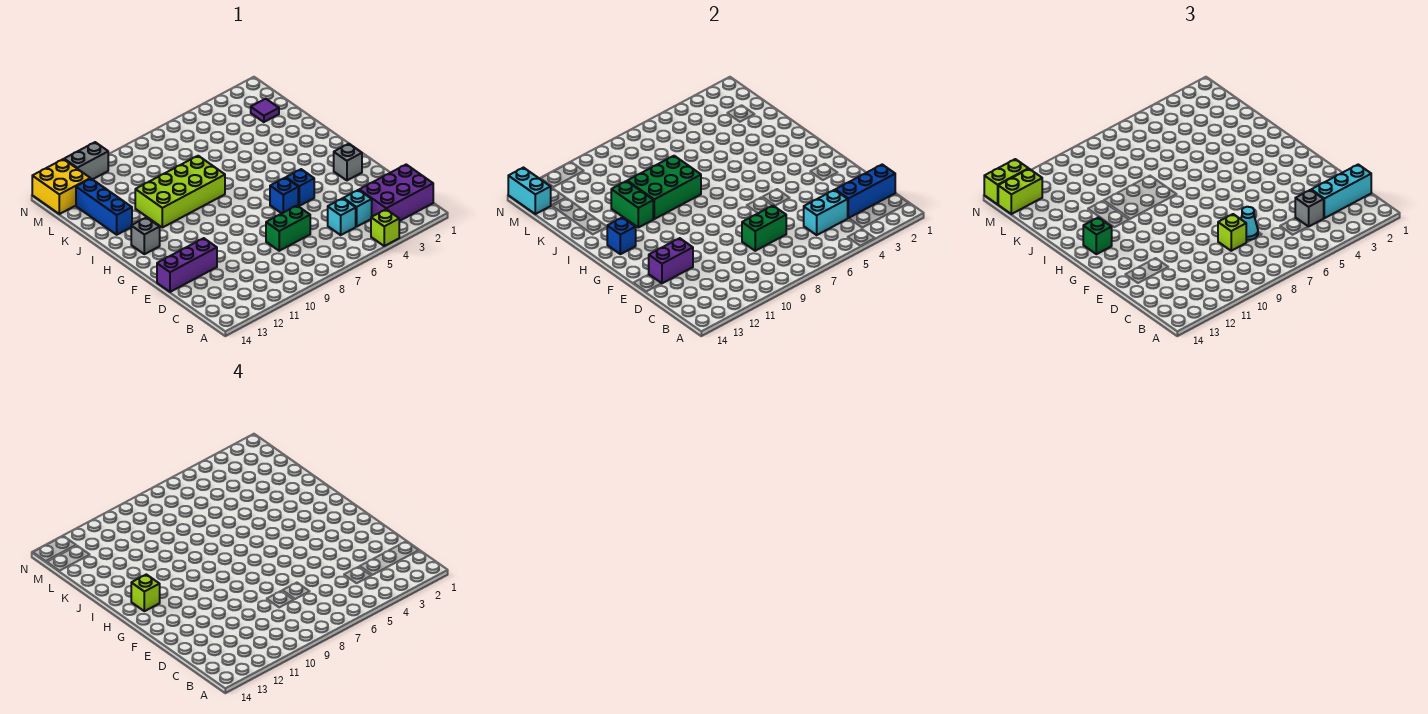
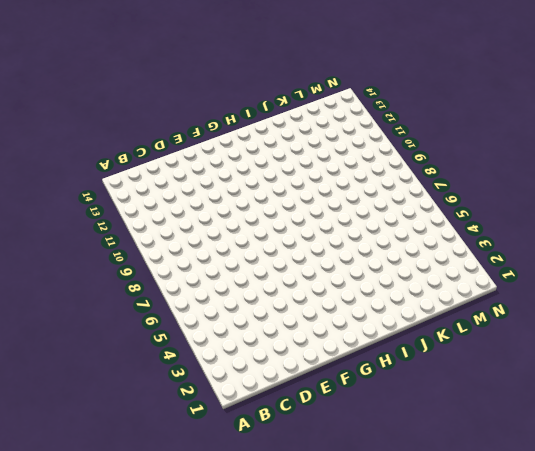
none -> lime brick A4 level 1
none -> purple brick B1:C3 level 1
none -> cyan brick C4 level 1
none -> cyan brick C5 level 1

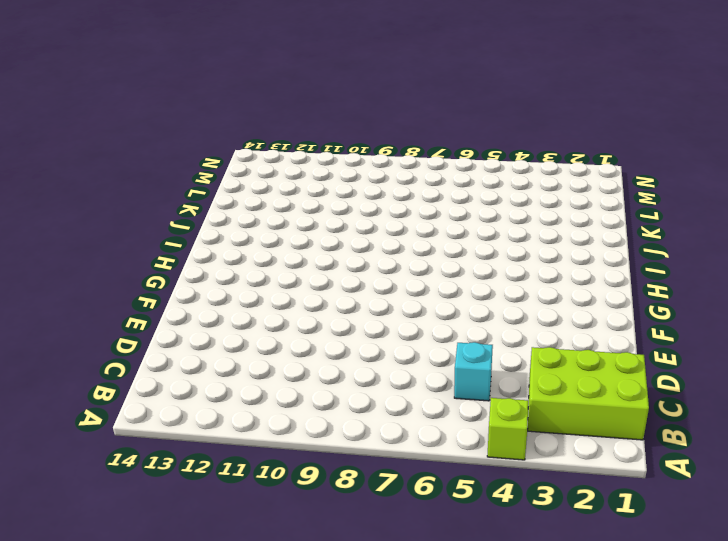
lime brick B1:C3 level 1 -> purple brick B1:C3 level 1
none -> cyan brick C4 level 1
none -> green brick D7:D8 level 1
none -> purple brick E12:E14 level 1
none -> grey brick F2 level 1

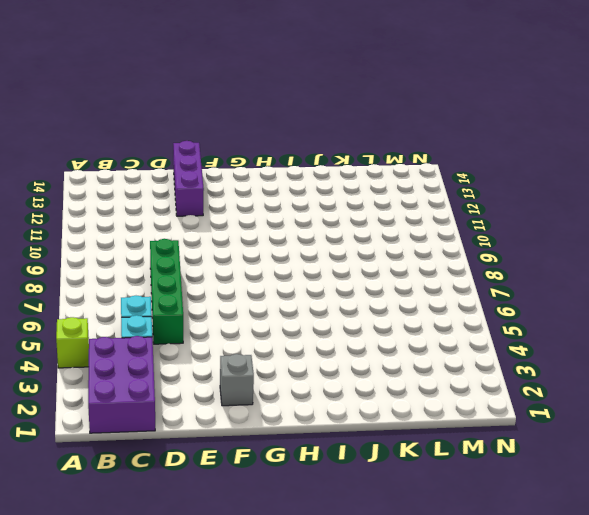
green brick D5:D8 level 1 -> green brick D7:D8 level 1
none -> blue brick F5 level 1
none -> blue brick F6 level 1
none -> grey brick H13 level 1
none -> lime brick I8:J11 level 1

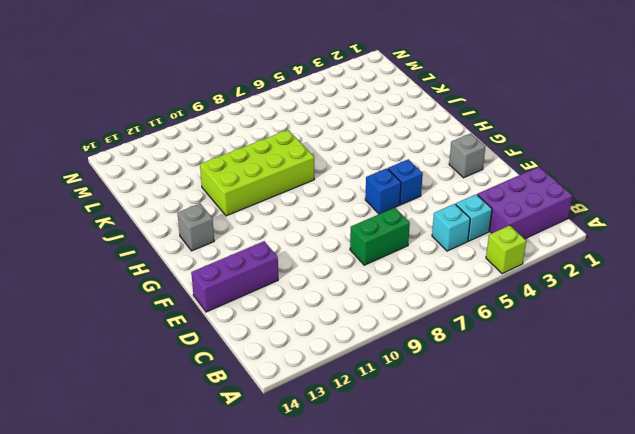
none -> blue brick J13:L13 level 1
none -> purple tile L2 level 1
none -> yellow brick M13:N14 level 1
none -> grey brick N11:N12 level 1

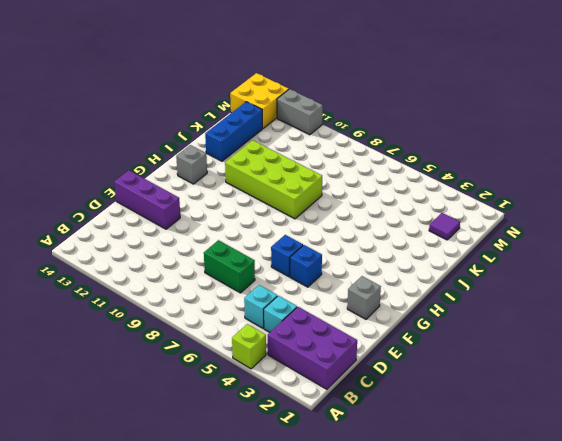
none -> blue brick C1:C3 level 2
none -> cyan brick C4:C5 level 2
none -> green brick D7:D8 level 2
none -> purple brick E12:E13 level 2

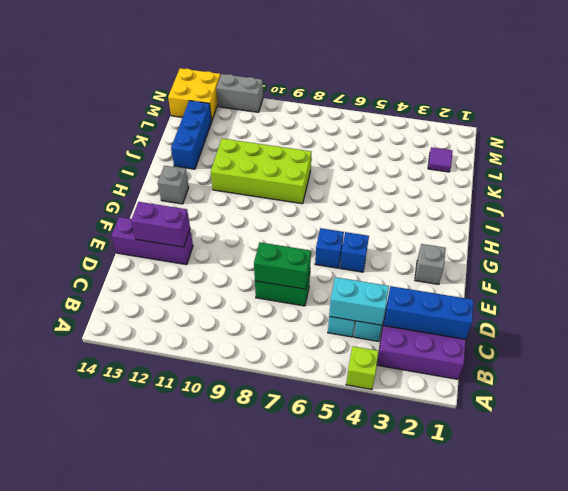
none -> blue brick H13 level 2
none -> green brick I8:J10 level 2
none -> green brick I11:J11 level 2
none -> cyan brick M14:N14 level 2

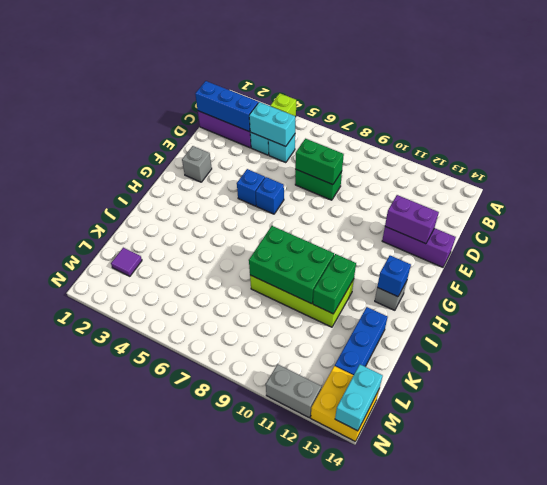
none -> cyan brick C1:C3 level 3
none -> grey brick C4 level 3
none -> cyan cone D7 level 3
none -> lime brick D8 level 3

